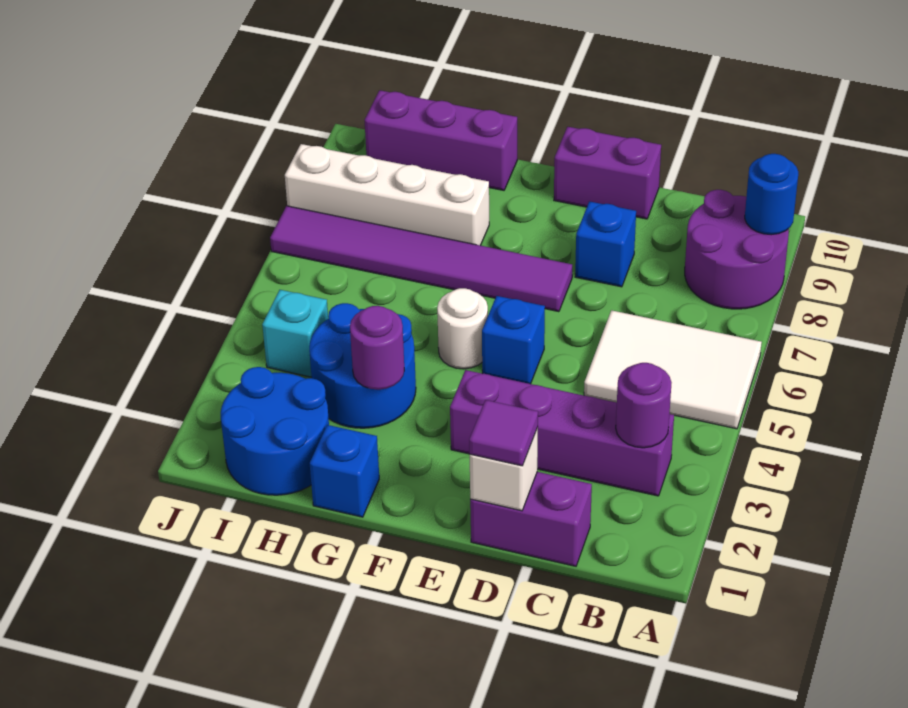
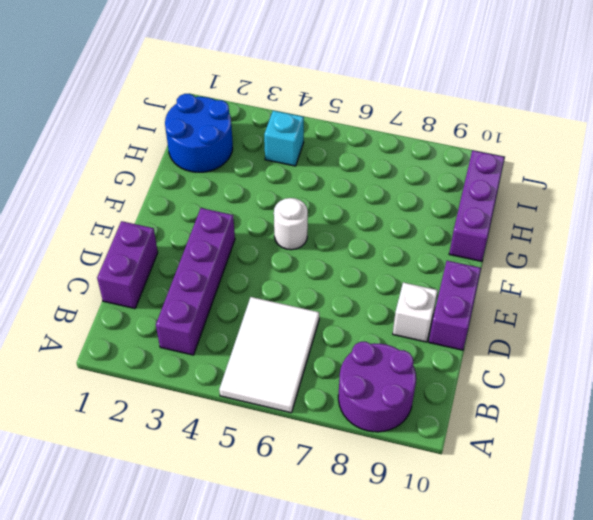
white brick D9 level 1 -> white brick D1 level 2
none -> blue brick D8 level 1
none -> blue brick E5 level 1
none -> purple tile E7:J7 level 1

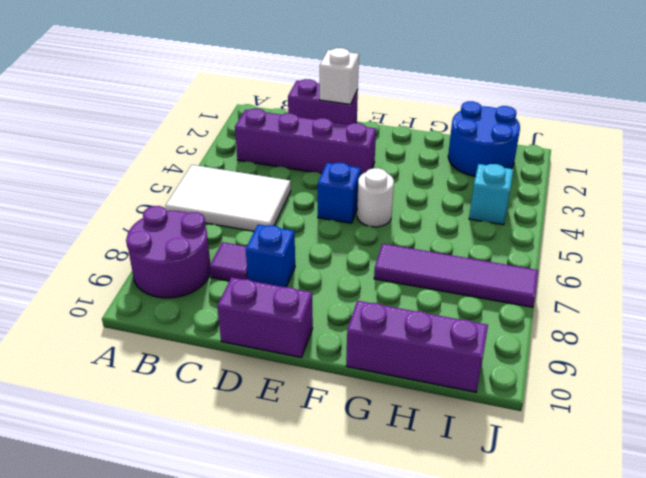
purple tile C8 level 1 -> purple tile D1 level 3
purple tile G7:J7 level 1 -> purple tile E7:J7 level 1
none -> blue brick G1 level 1
none -> blue round brick G3:H4 level 1
none -> white brick G8:J8 level 1

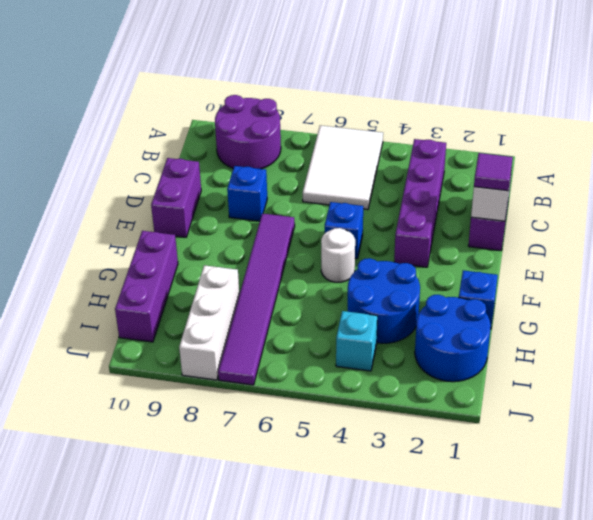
white brick H8:J8 level 1 -> white brick G8:J8 level 1
none -> blue round brick A9 level 2
none -> purple round brick B3 level 2
none -> purple round brick G3 level 2

